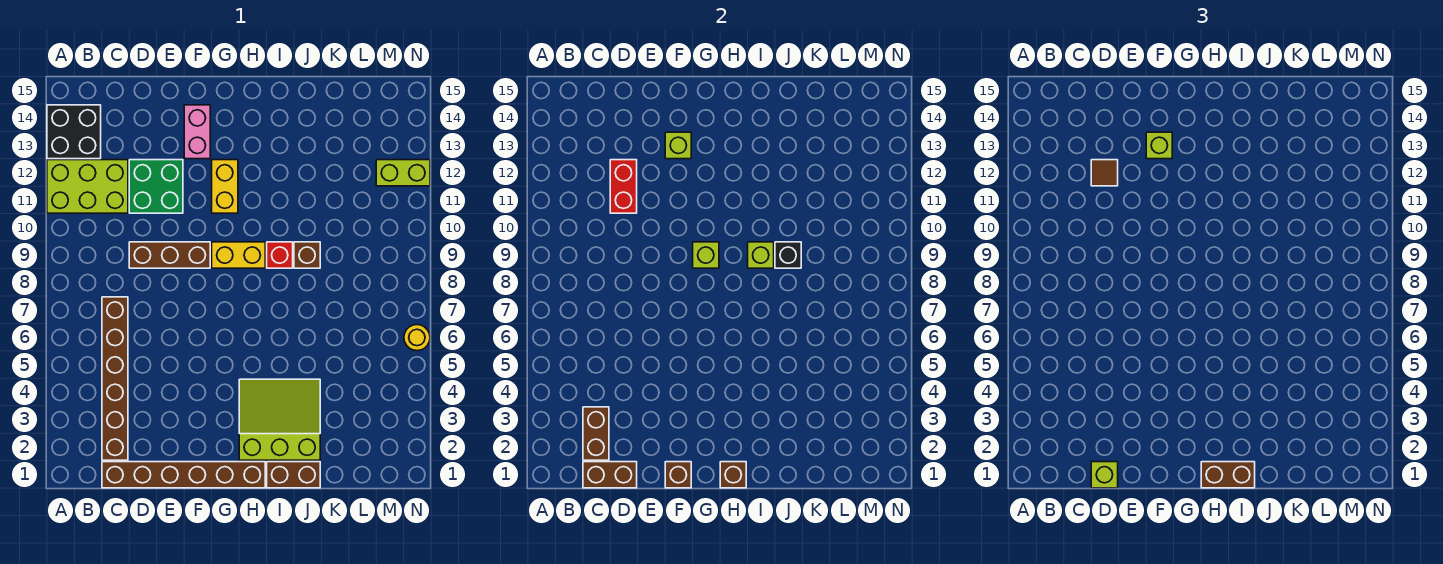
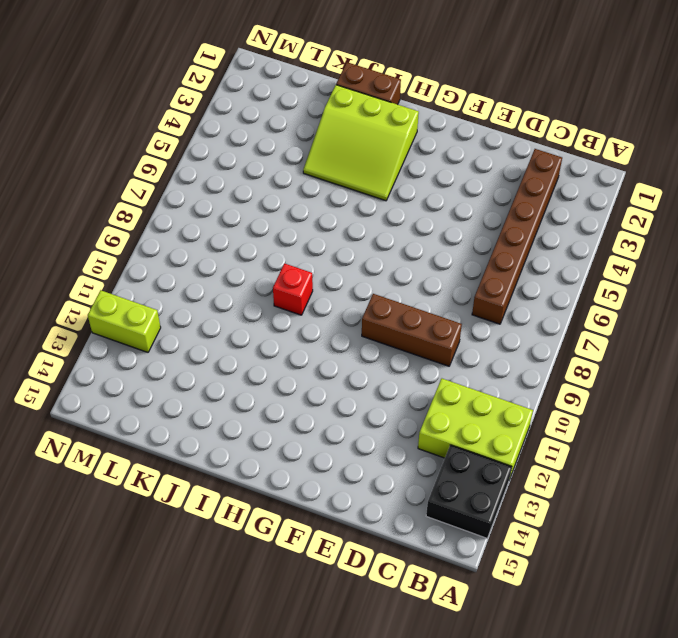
none -> brown brick C1:H1 level 1
none -> green brick D11:E12 level 1
none -> pink brick F13:F14 level 1

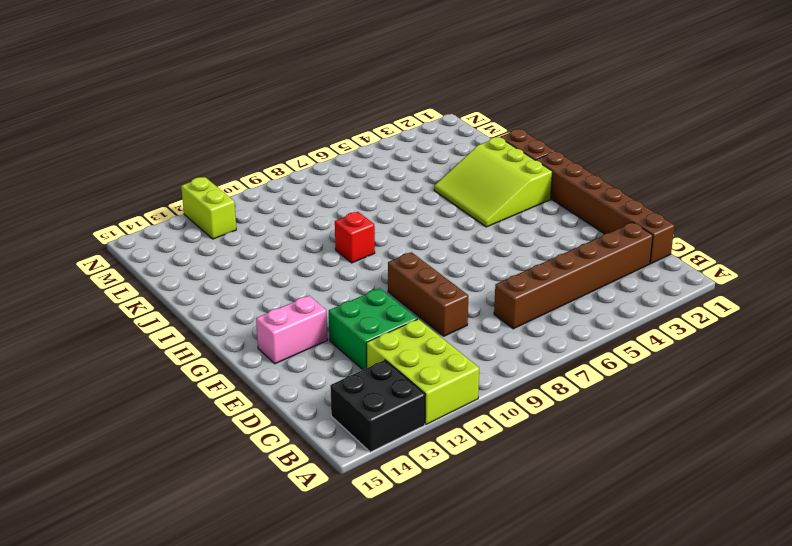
none -> yellow brick G9:H9 level 1
none -> yellow brick G11:G12 level 1
none -> brown brick J9 level 1

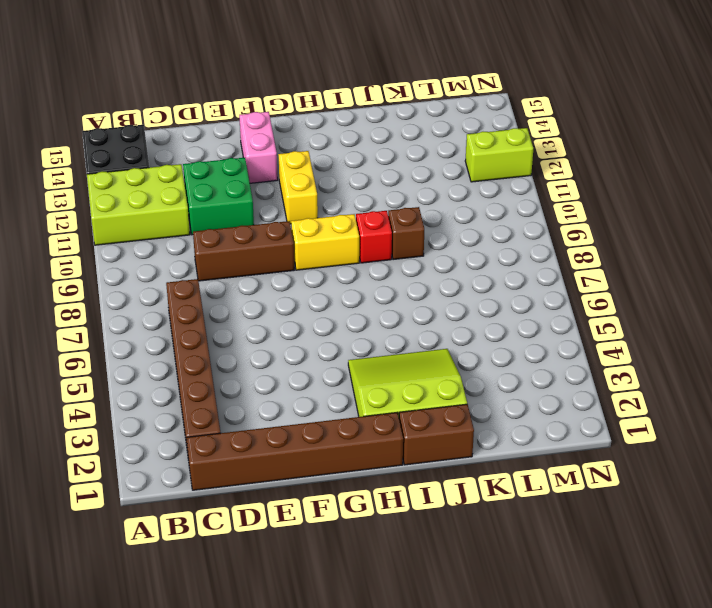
none -> yellow round brick N6 level 1
none -> brown brick C1:D1 level 2
none -> brown brick C2:C3 level 2

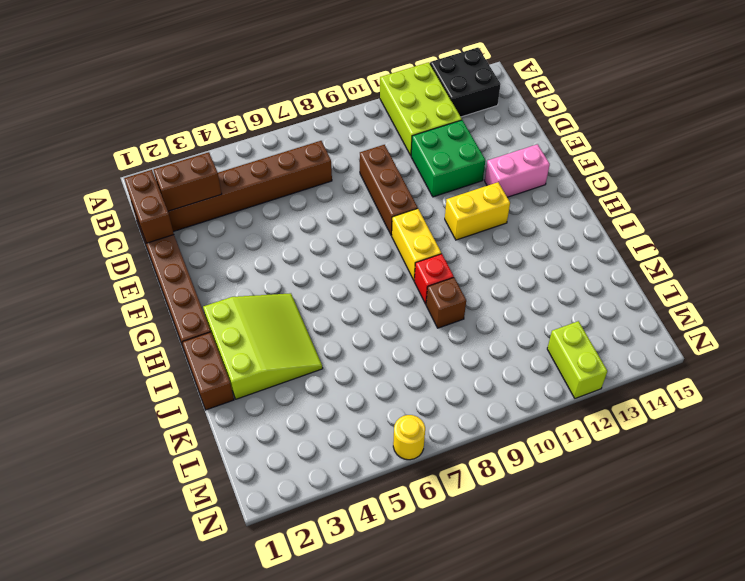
none -> red brick D11:D12 level 2
none -> brown brick F1 level 2
none -> lime brick F13 level 2

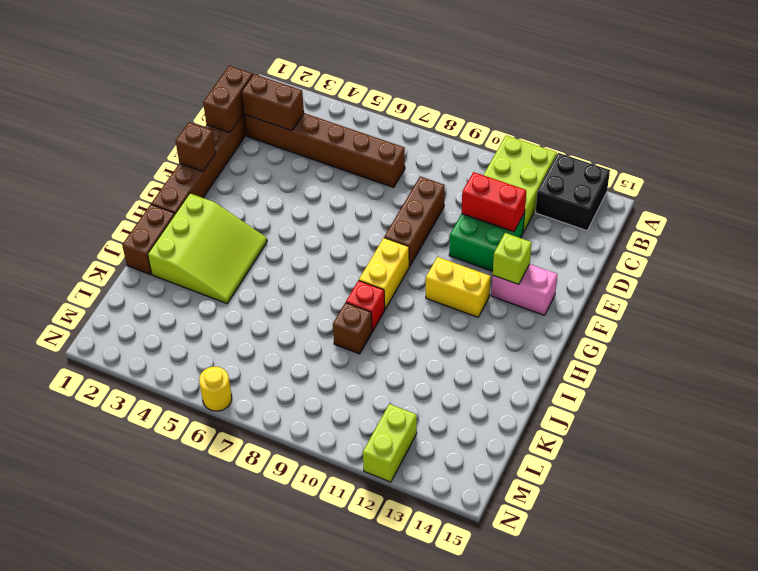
none -> lime brick G9 level 2
none -> brown brick H1 level 2
none -> lime brick I9 level 2

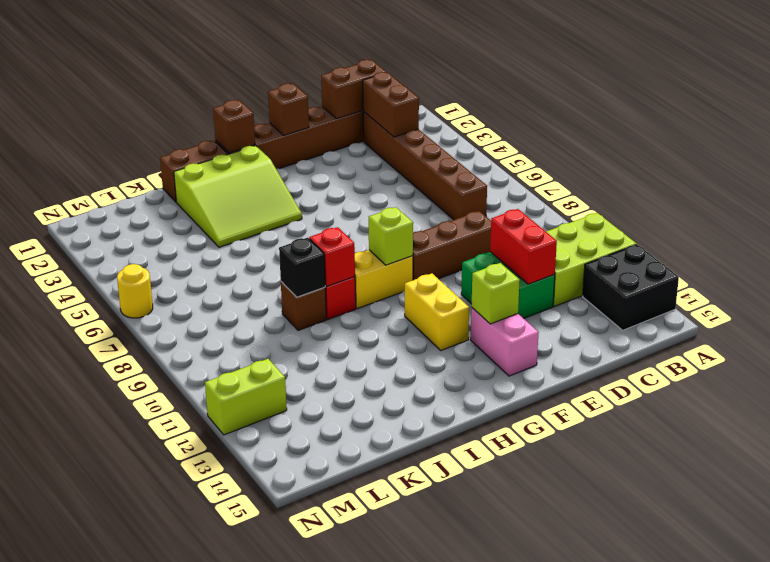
red brick I9 level 2 -> lime brick I9 level 2
none -> lime brick D1 level 3
none -> brown tile D12 level 3
none -> lime brick F13 level 3

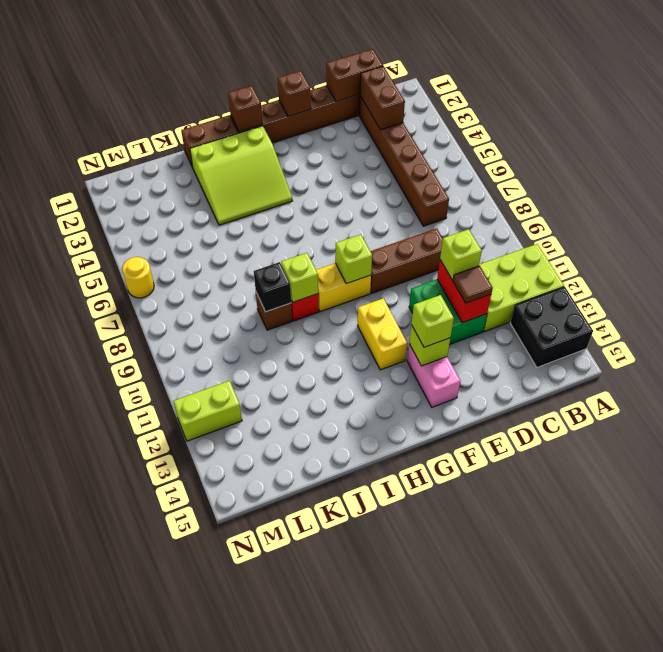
lime brick D11 level 3 -> lime brick D1 level 3
none -> brown brick H1:I1 level 3

